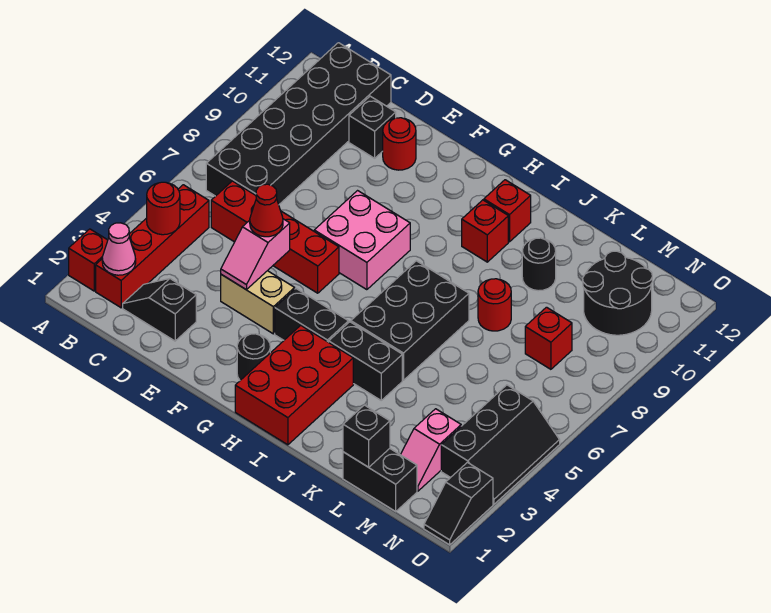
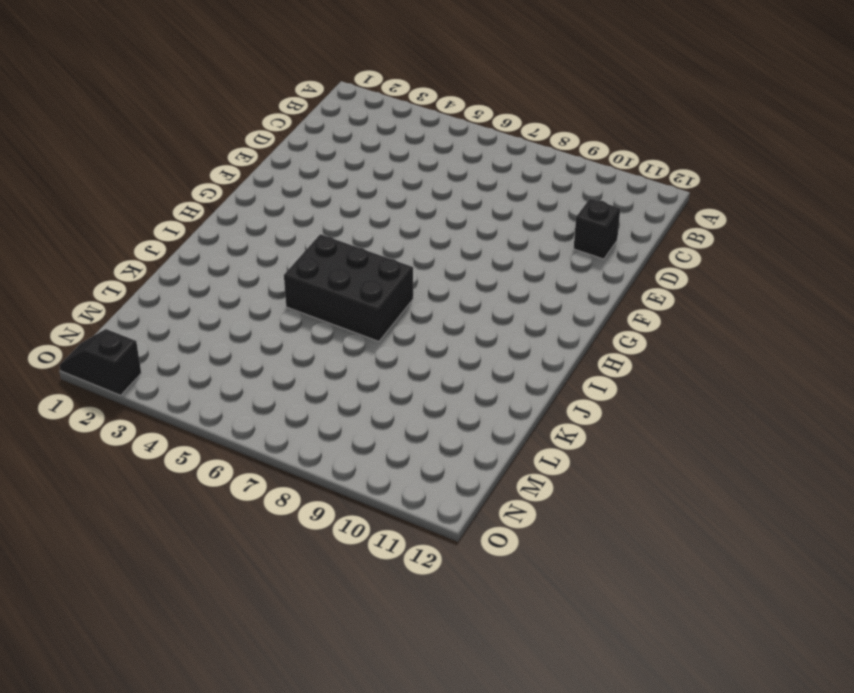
none -> red brick A2 level 1
none -> red brick B2:B5 level 1
none -> black brick B7:C12 level 1

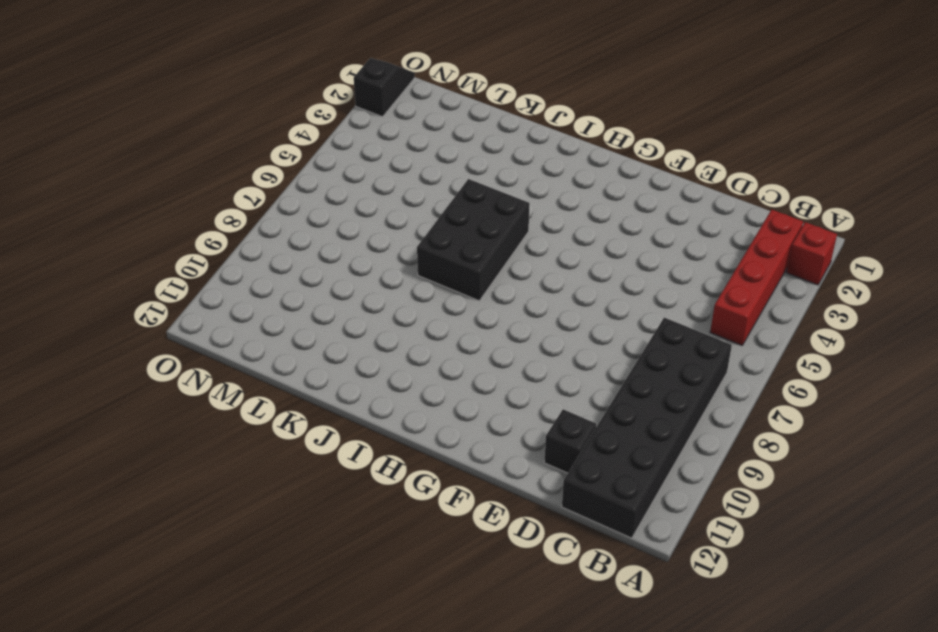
none -> black slope C2:D2 level 1 top D
none -> red brick C6:F6 level 1
none -> tan brick E4:F4 level 1

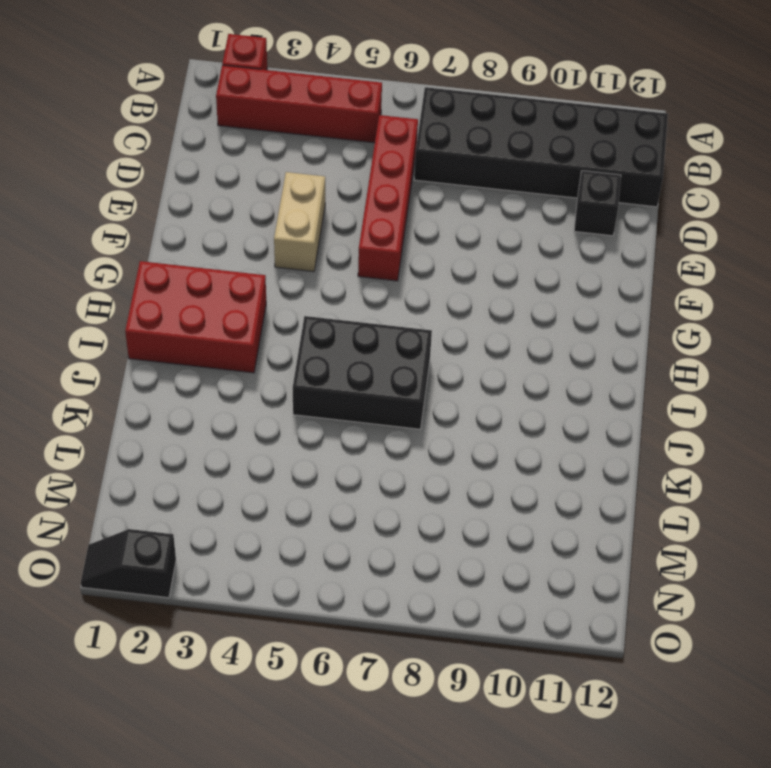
none -> black slope C2:D2 level 1 top D
none -> red round brick E11 level 1
none -> pink brick F7:G8 level 1

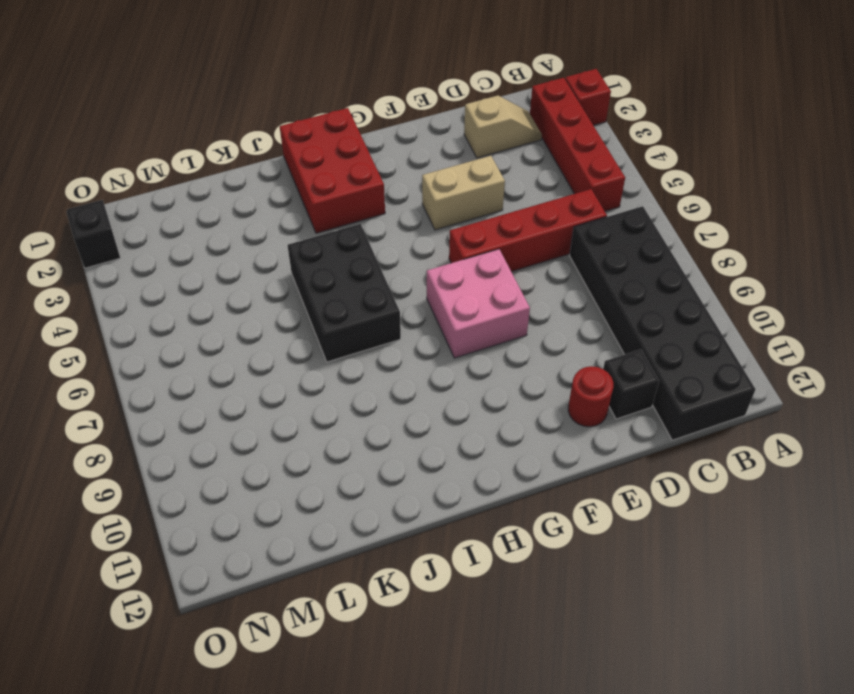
tan slope C2:D2 level 1 top D -> black slope C2:D2 level 1 top D
none -> black round brick G2 level 1
none -> black brick G4:H4 level 1
none -> black brick I4:J4 level 1

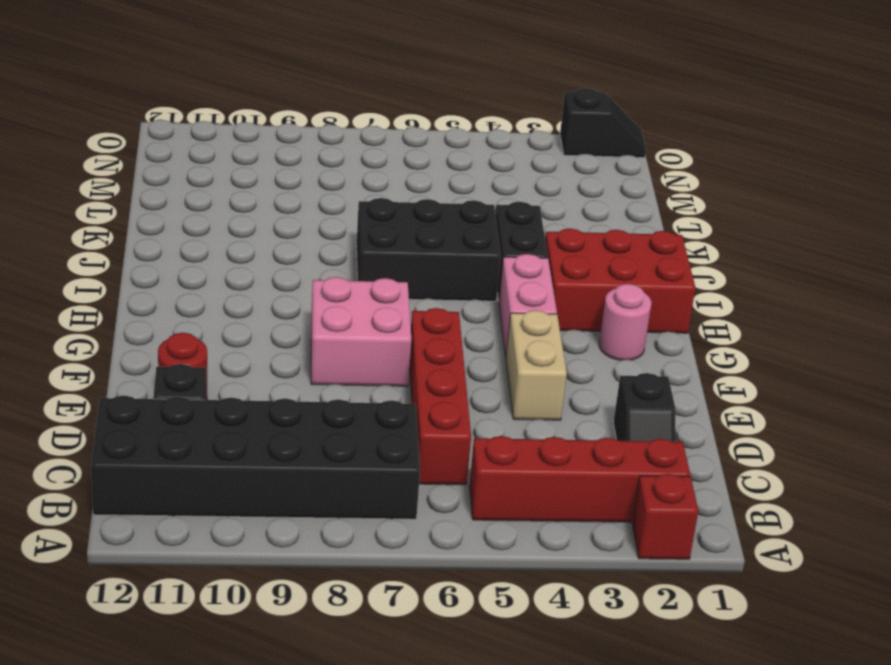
pink round brick G2 level 1 -> black round brick G2 level 1
pink brick G4:H4 level 1 -> black brick G4:H4 level 1
none -> red brick I10 level 1
none -> red brick I11 level 1
none -> red round brick K8 level 1

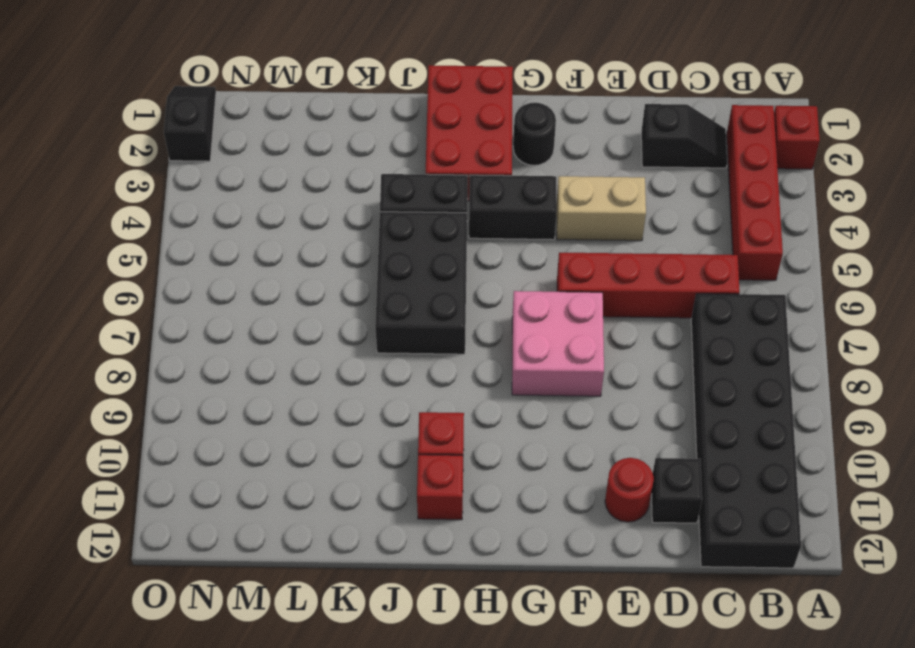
none -> red round brick K8 level 1
none -> black round brick K10 level 1
none -> black brick L1:M1 level 1

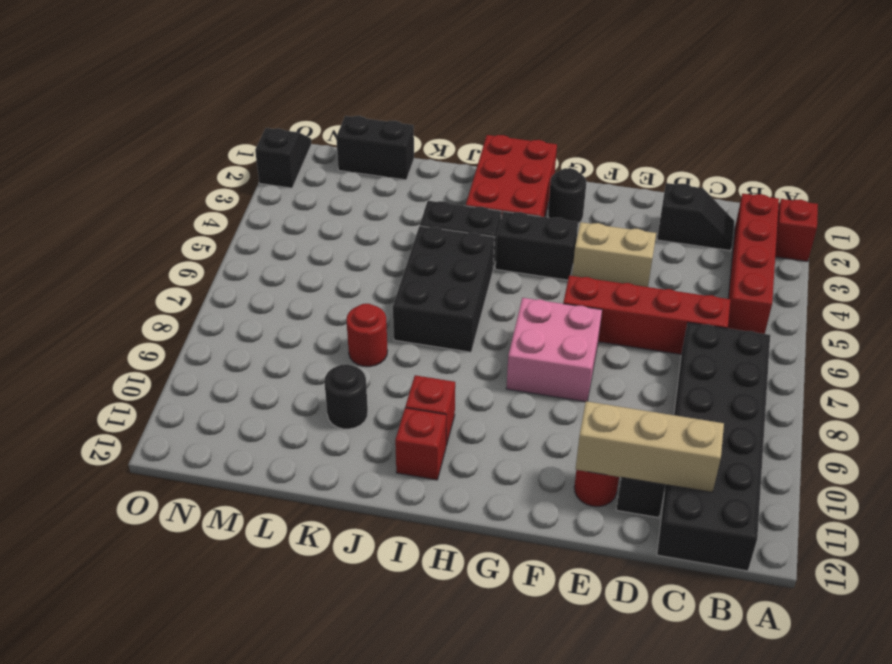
tan brick C11:E11 level 2 -> none
none -> pink slope M2:M3 level 1 top 3
none -> red brick M8 level 1
none -> black round brick M10:N11 level 1

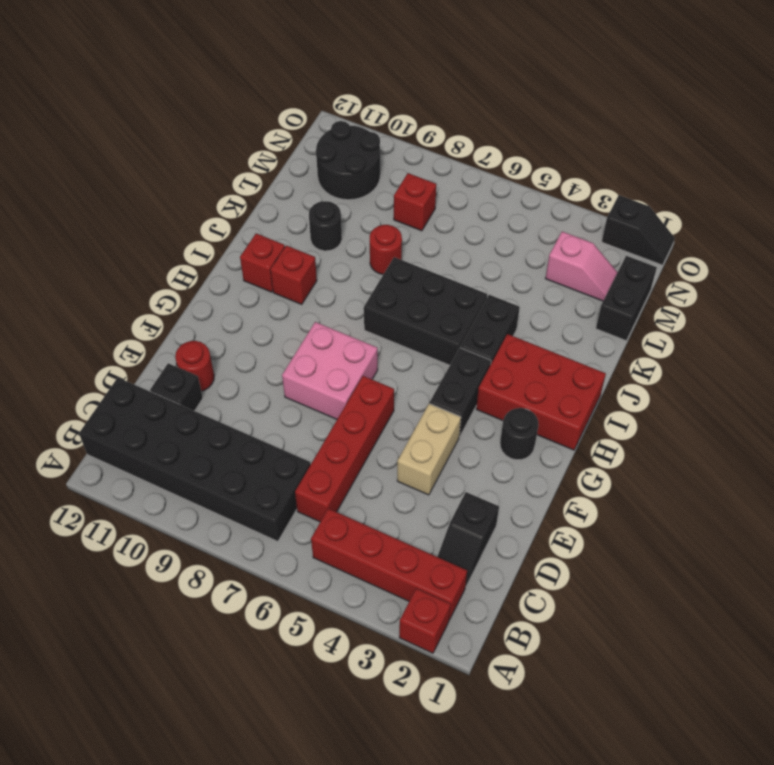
none -> black slope N3:O5 level 1 top N
none -> pink cone B2 level 2
none -> red round brick B4 level 2

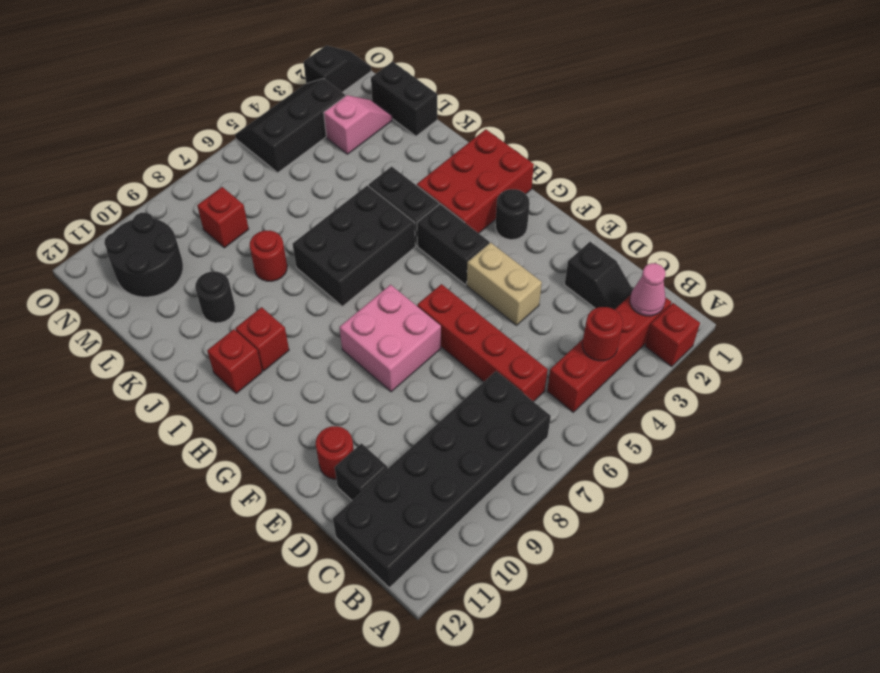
none -> pink slope E4:E5 level 2 top 5
none -> black brick L1 level 2
none -> red cone E5 level 3

